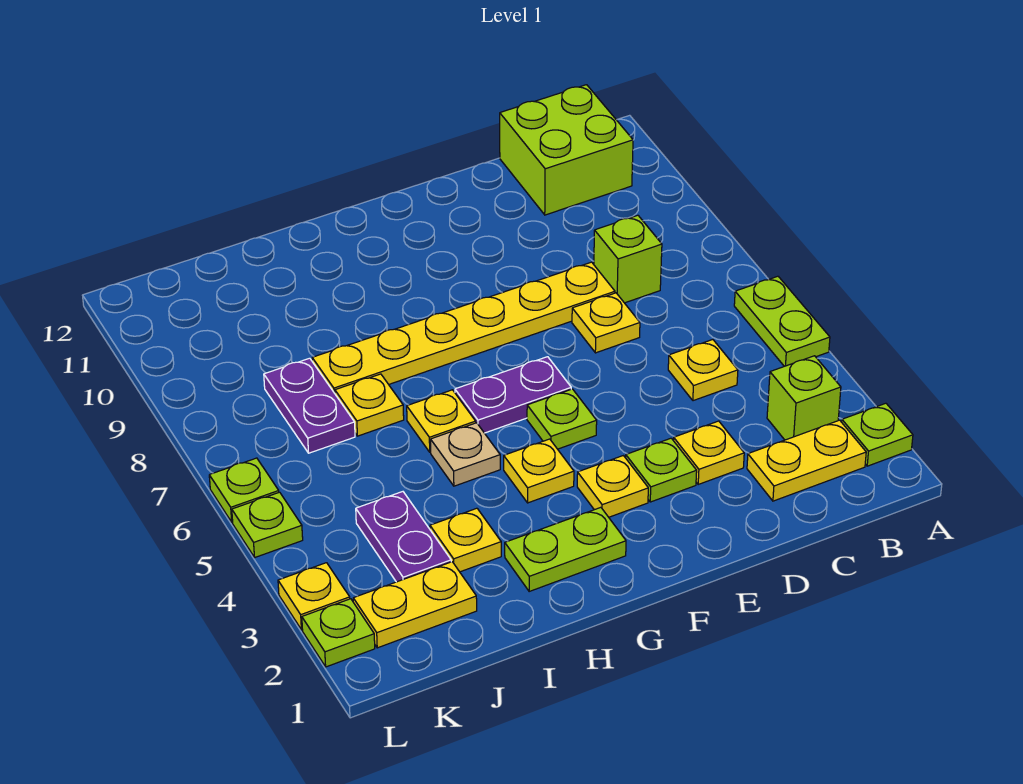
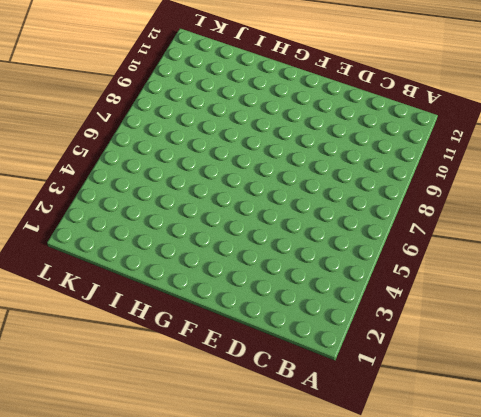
none -> lime plate A2 level 1
none -> lime plate A5:A6 level 1
none -> yellow plate B2:C2 level 1

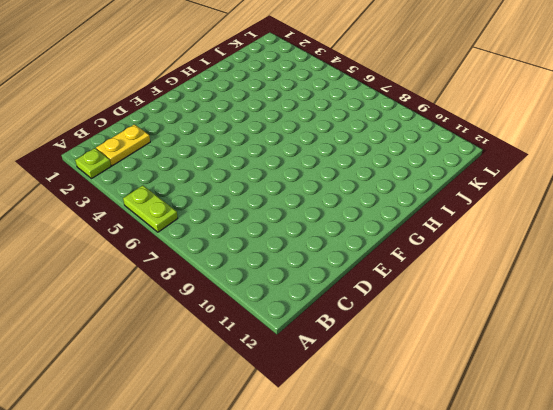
none -> lime brick B3 level 1
none -> lime brick B11:C12 level 1
none -> yellow plate C5 level 1

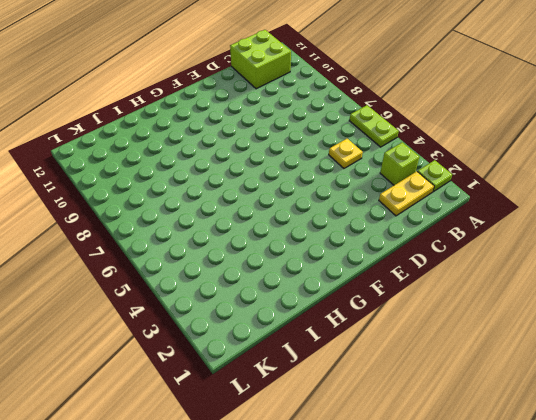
none -> lime brick C8 level 1
none -> yellow plate D3 level 1
none -> yellow plate D7 level 1

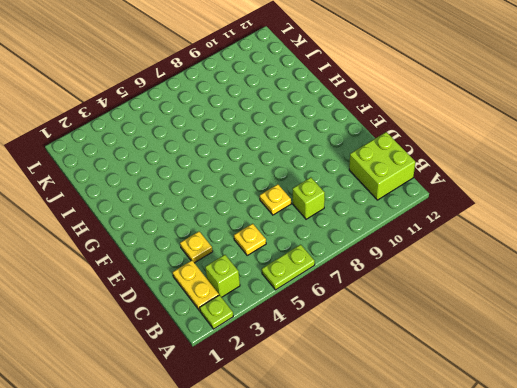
none -> yellow plate D8:I8 level 1
none -> lime plate E3 level 1
none -> yellow plate F3 level 1

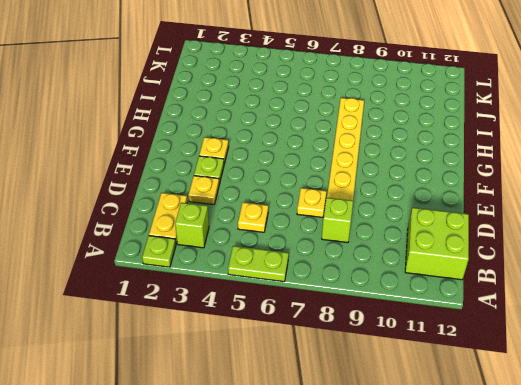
none -> lime plate F5 level 1
none -> purple plate F6:G6 level 1
none -> lime plate G2:H2 level 1

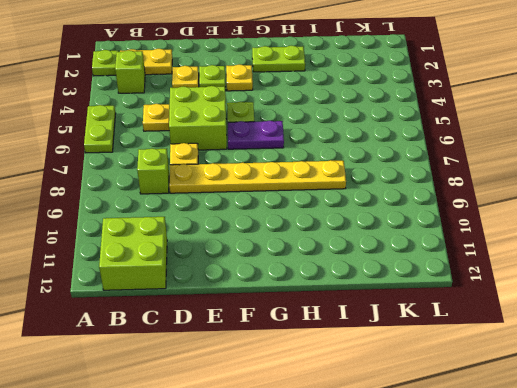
lime brick D5:E6 level 1 -> none
none -> yellow plate G4 level 1
none -> tan plate H5 level 1
none -> yellow plate H6 level 1

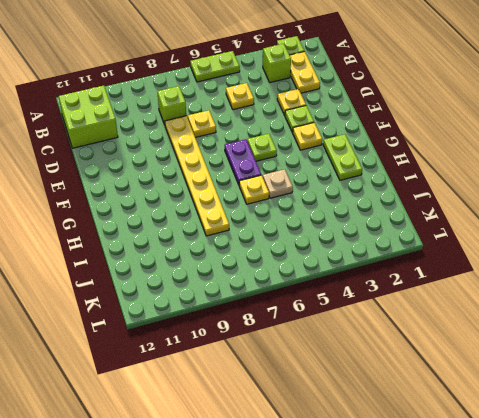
none -> yellow plate G4 level 1
none -> yellow plate I3 level 1
none -> yellow plate I7 level 1

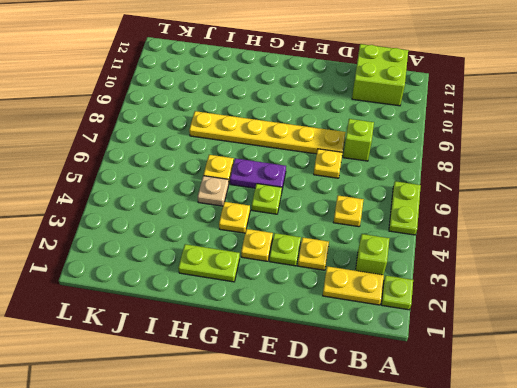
none -> yellow plate I3 level 1
none -> yellow plate I7 level 1
none -> yellow plate J2:K2 level 1

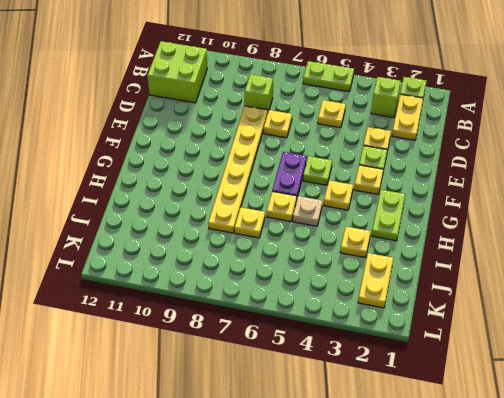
none -> purple plate J3:J4 level 1
none -> purple plate J7:J8 level 1
none -> lime plate L2 level 1

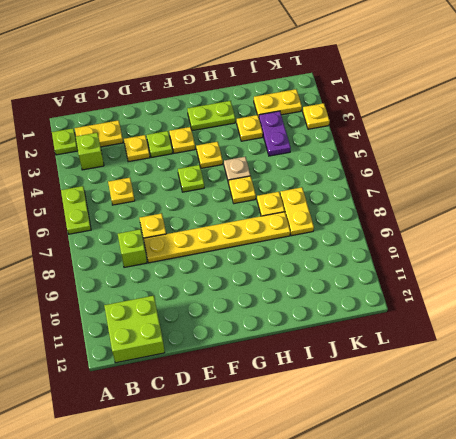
yellow plate J7:J8 level 1 -> purple plate J7:J8 level 1
none -> purple plate F6:G6 level 1
none -> lime plate L2 level 1
none -> lime plate L5 level 1

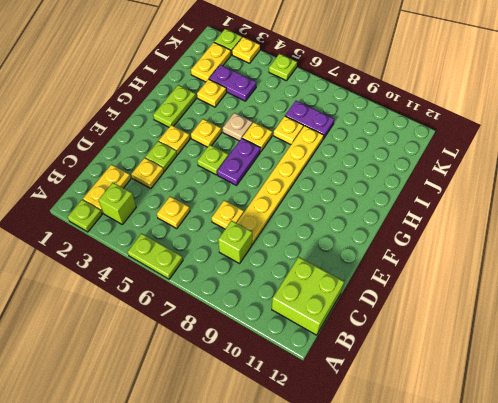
none -> lime plate L6 level 1

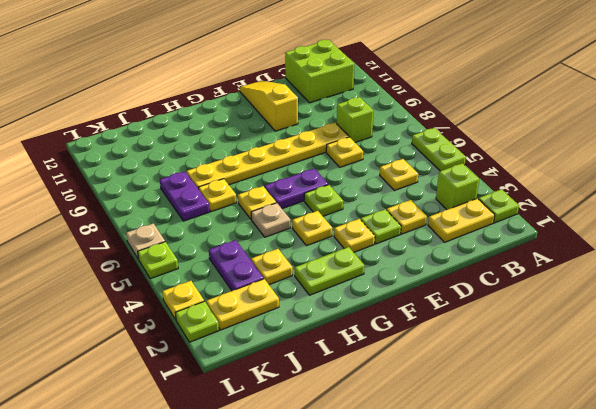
yellow slope E10:E12 level 1 top 10 -> none
tan plate L6 level 1 -> lime plate L6 level 1

